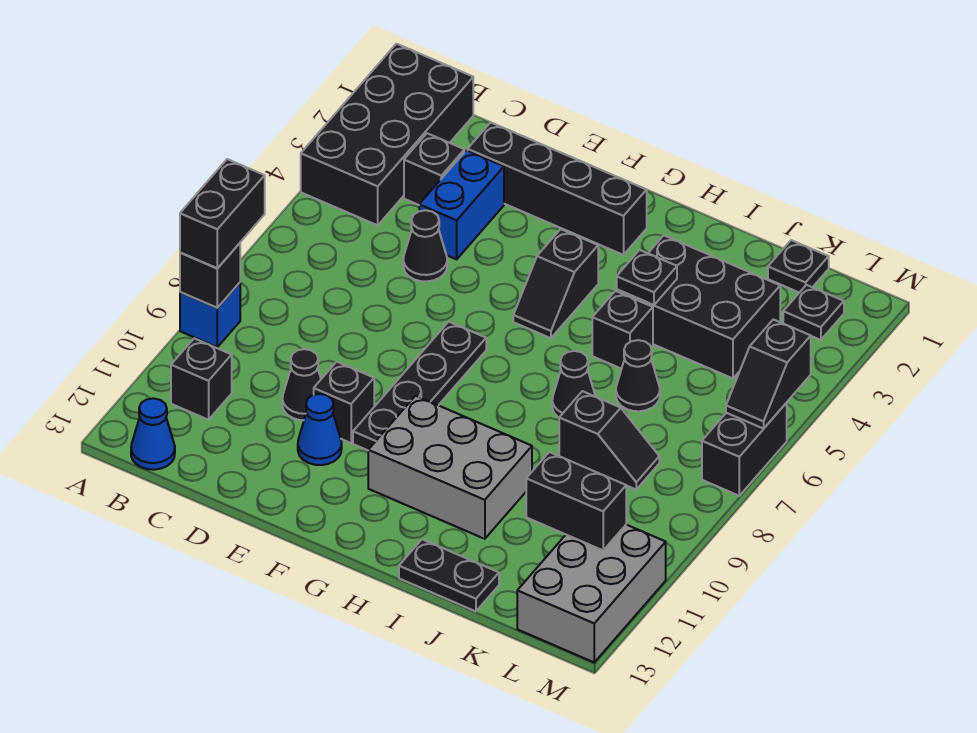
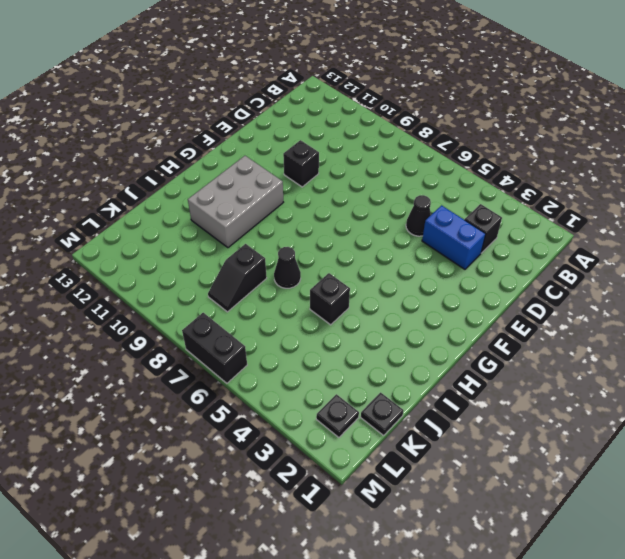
none -> black brick A1:B4 level 1
none -> blue brick A9 level 1
none -> black brick B11 level 1

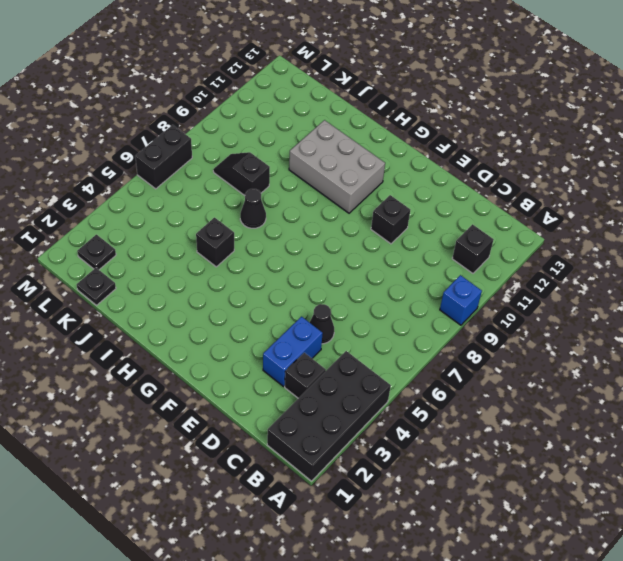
none -> blue cone B13 level 1
none -> black brick D2:G2 level 1
none -> black cone D10 level 1

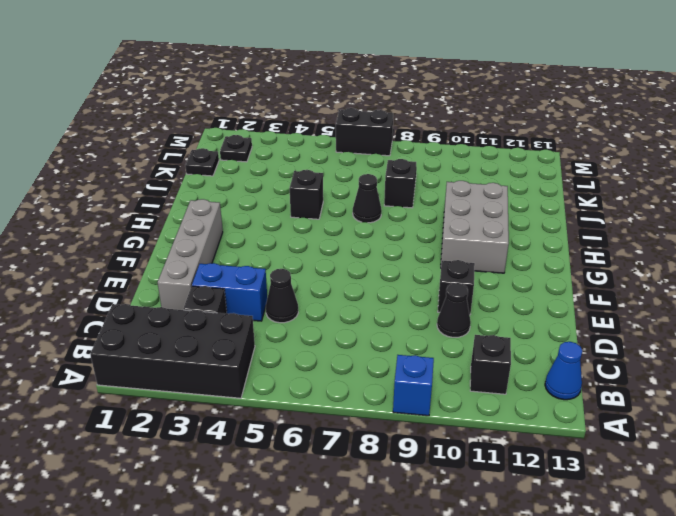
grey brick D2:G2 level 1 -> black brick D2:G2 level 1
none -> blue cone E11 level 1
none -> black plate F7:F10 level 1
none -> black slope G4:G5 level 1 top 4

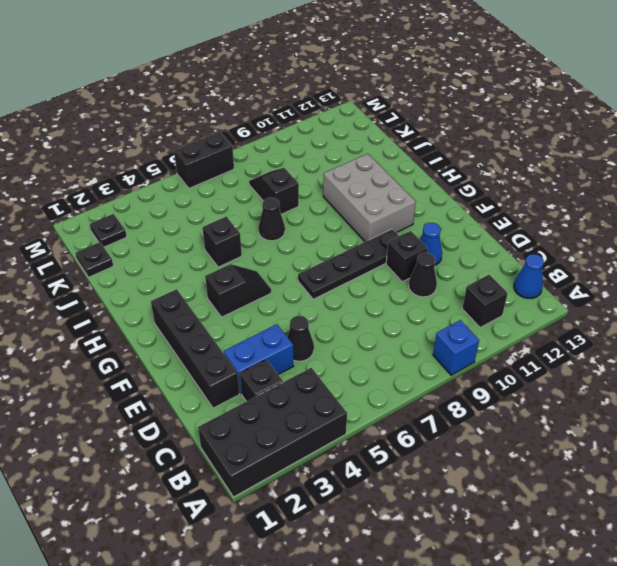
none -> black brick I3:K4 level 1
none -> black plate I13:J13 level 1
none -> black cone J6 level 1

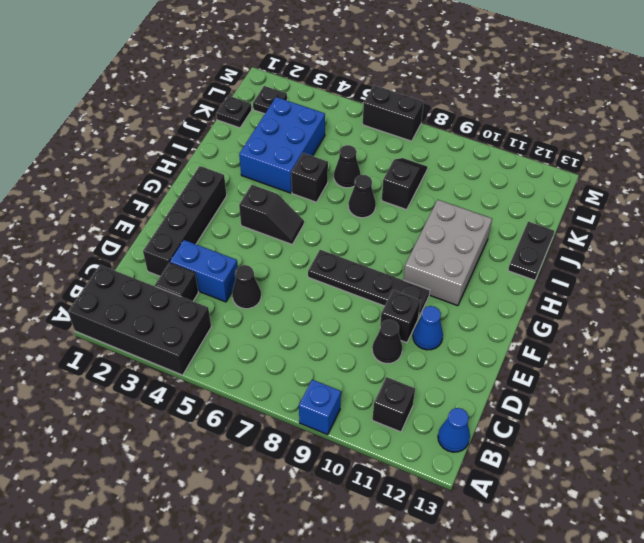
blue brick I3:K4 level 1 -> black brick I3:K4 level 1
none -> grey brick L11:M13 level 1
none -> black brick A9 level 2
none -> black plate I4 level 2

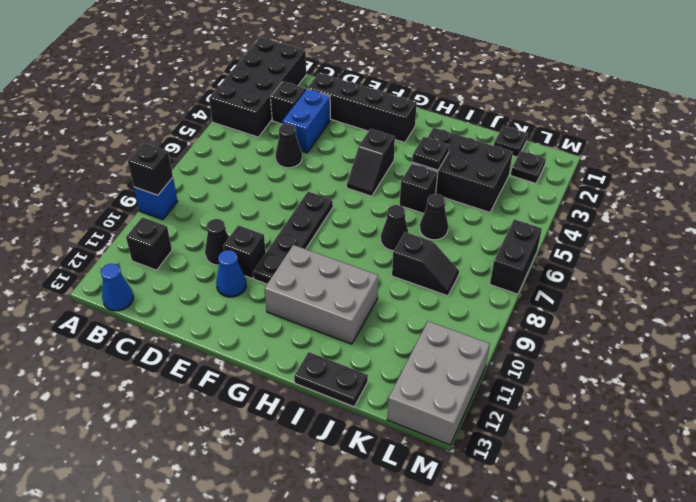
none -> black brick K11:L11 level 2
none -> black slope M5:M6 level 2 top 5
none -> black brick A8:A9 level 3

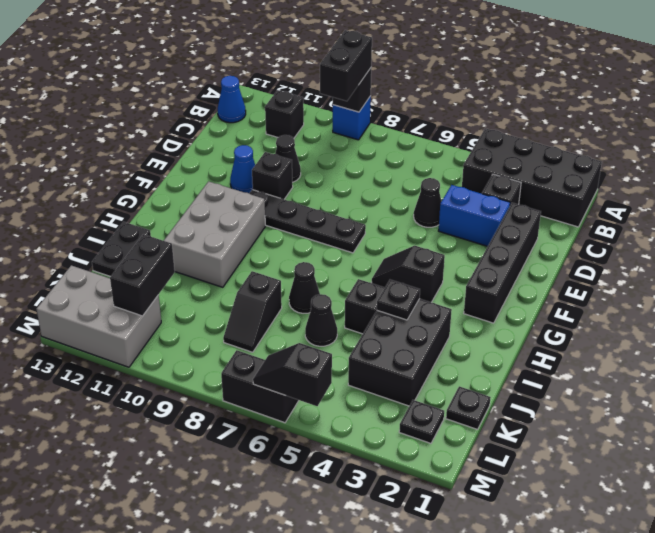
black brick A9:B9 level 3 -> black brick A8:A9 level 3

